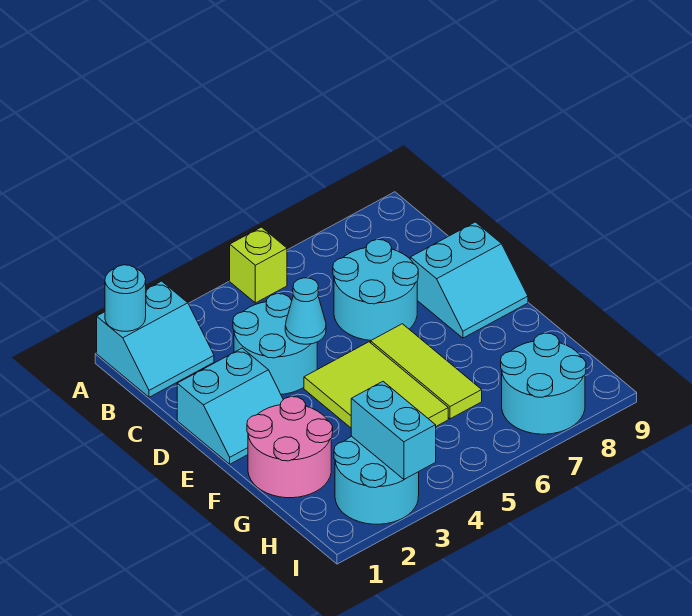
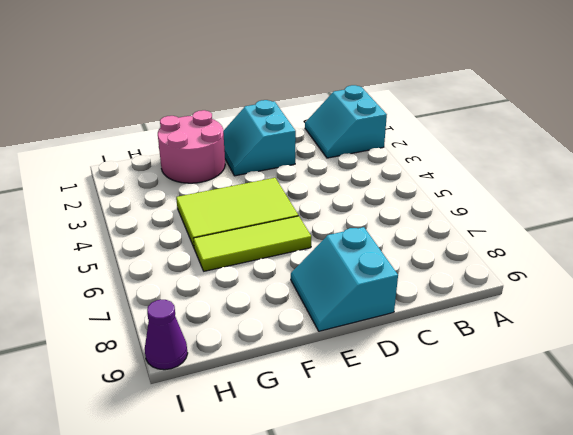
purple cone I9 level 1 -> none
none -> lime brick A5 level 1
none -> cyan round brick C3:D4 level 1
none -> cyan round brick C6:D7 level 1

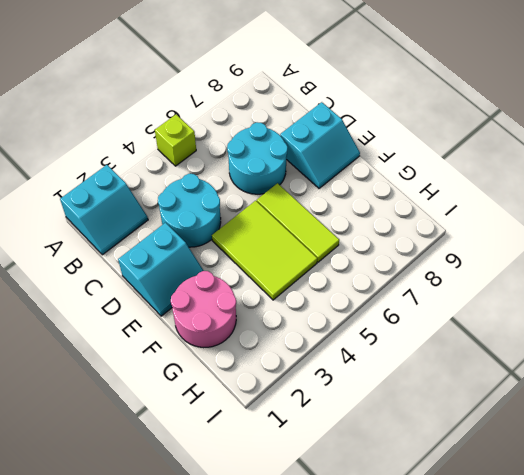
none -> cyan round brick H2:I3 level 1
none -> cyan round brick H7:I8 level 1
none -> cyan round brick A1 level 2

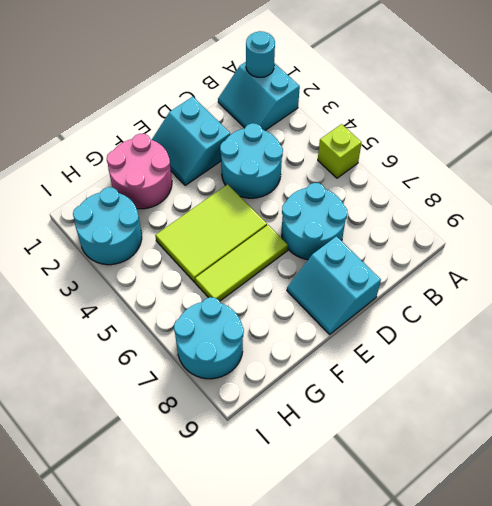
none -> cyan cone D4 level 2
none -> cyan brick H3:I3 level 2

